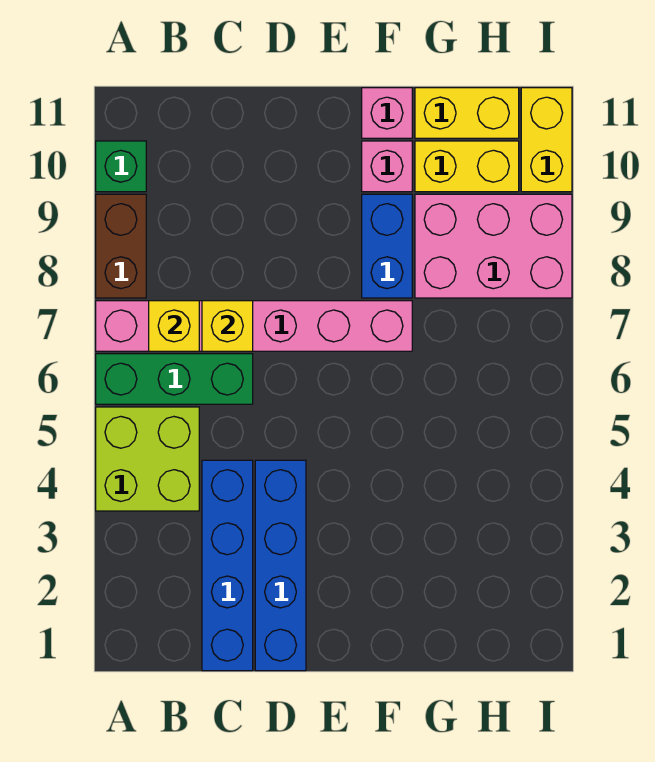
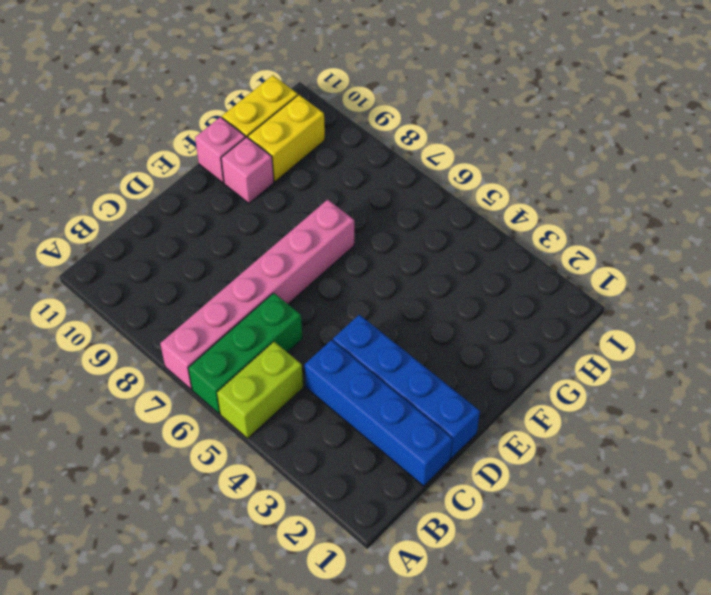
lime brick A5:B5 level 1 -> lime brick A4:B5 level 1
none -> brown brick A8:A9 level 1
none -> green brick A10 level 1
none -> blue brick F8:F9 level 1

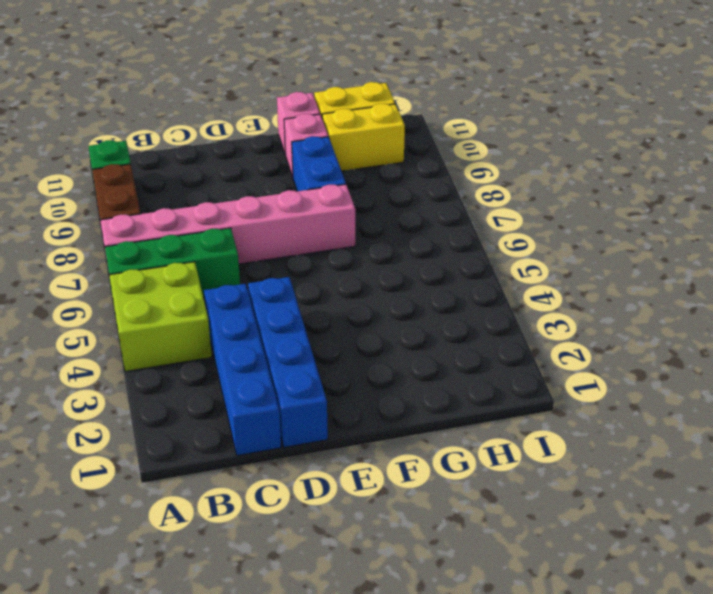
none -> pink brick G8:I9 level 1
none -> yellow brick I10:I11 level 1
none -> yellow brick B7 level 2

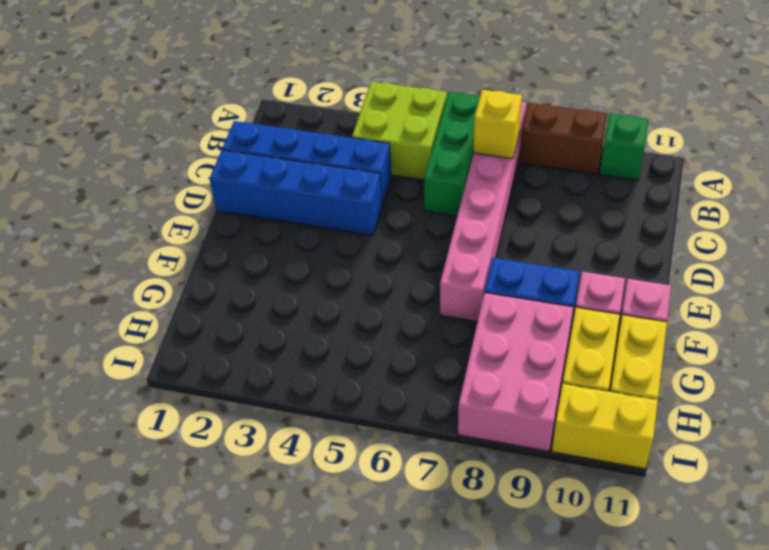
none -> yellow brick C7 level 2

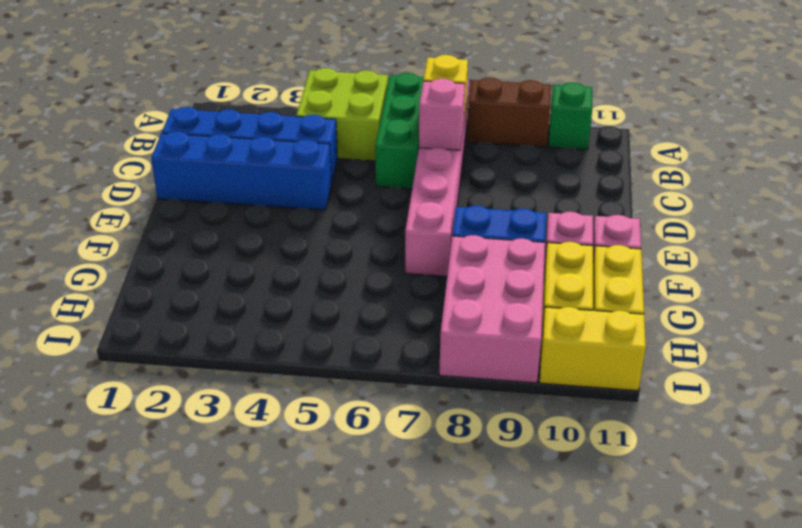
pink brick C7 level 2 -> yellow brick C7 level 2

